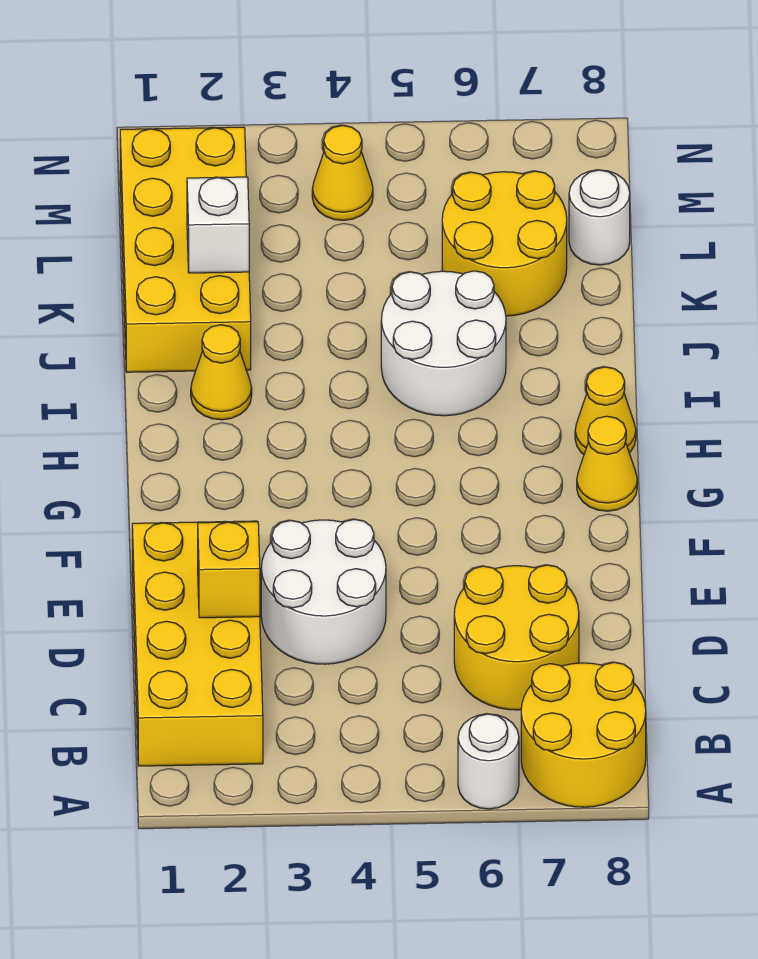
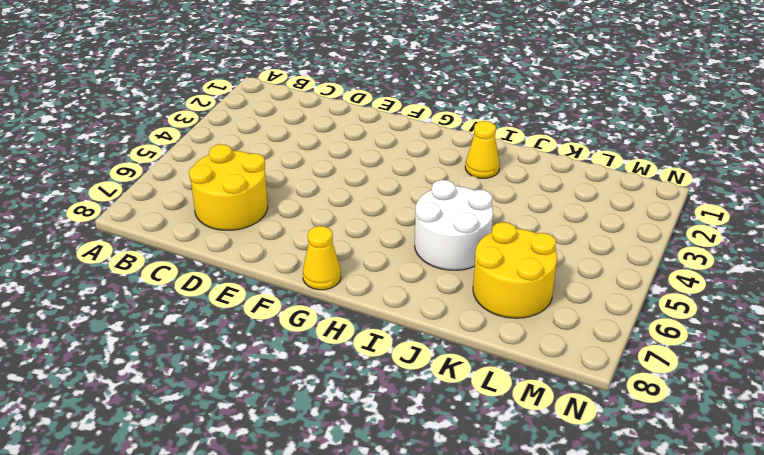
none -> white round brick A6 level 1
none -> yellow round brick A7:B8 level 1
none -> yellow brick B1:E2 level 1

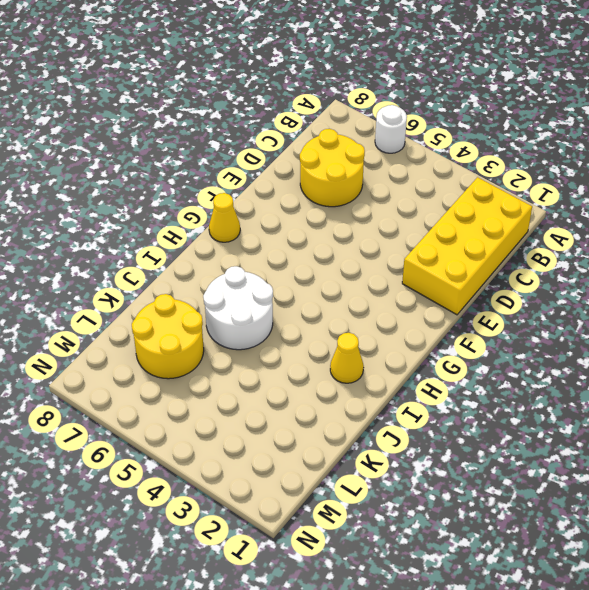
none -> yellow round brick A7:B8 level 1
none -> white round brick D3:E4 level 1
none -> yellow cone H8 level 1

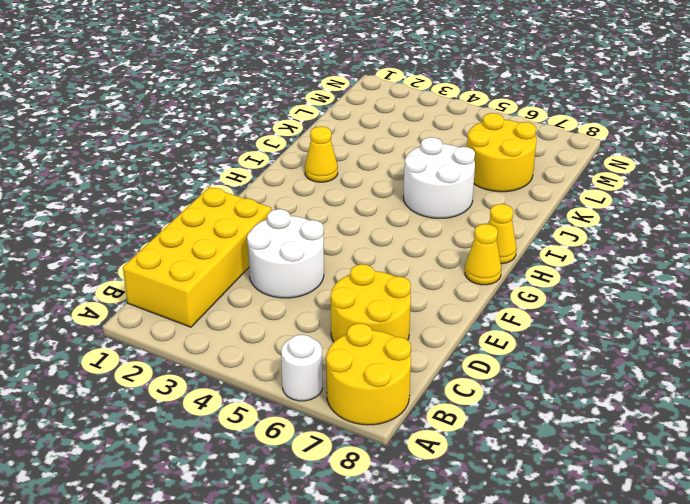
none -> yellow brick J1:M2 level 1
none -> white round brick L8 level 1
none -> yellow cone M4 level 1

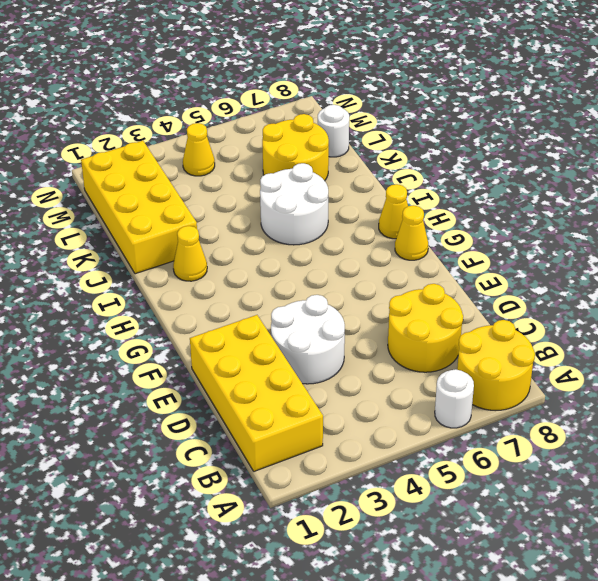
none -> yellow brick D2 level 2
none -> white brick K2 level 2

